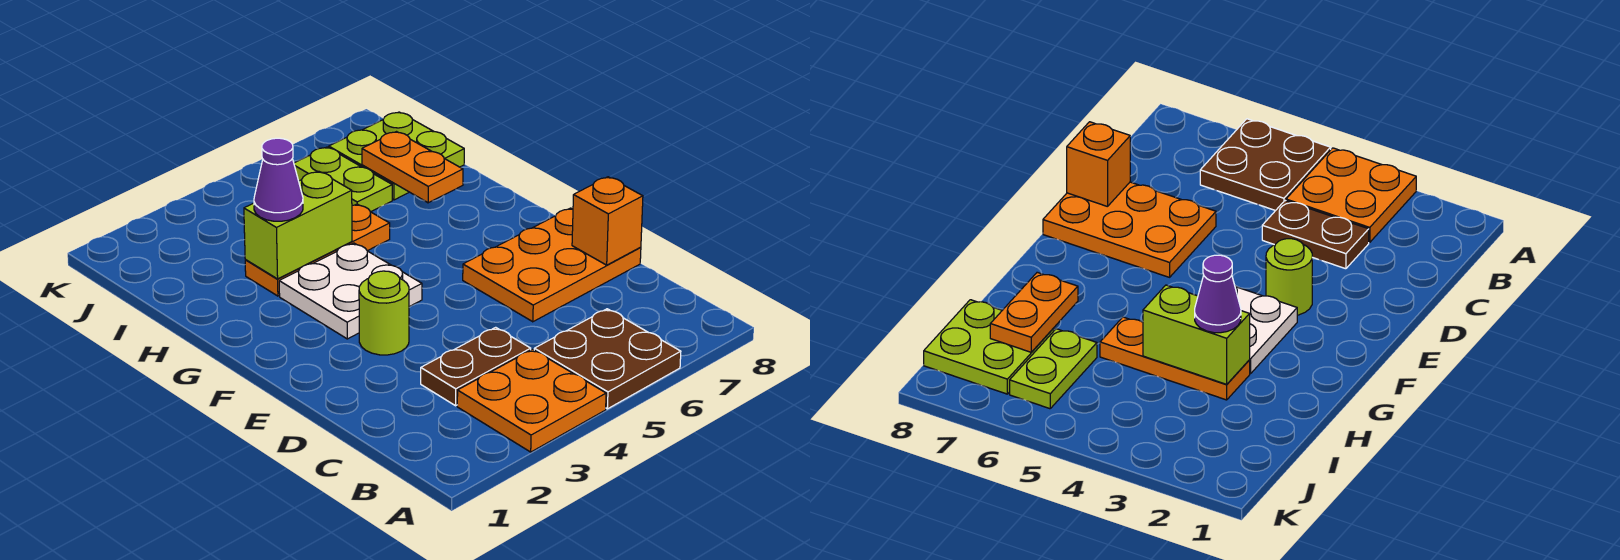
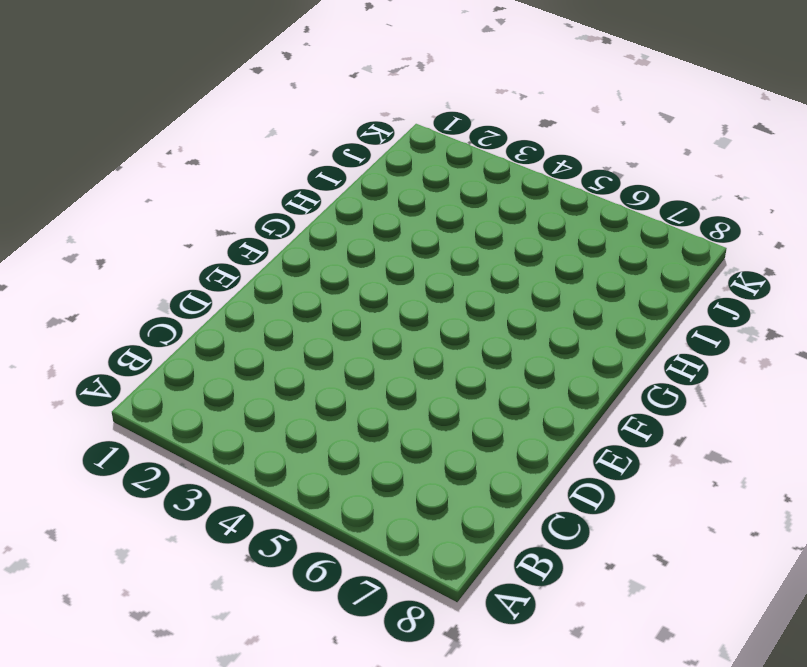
none -> orange plate A3:B4 level 1
none -> brown plate A5:B6 level 1
none -> brown plate C3:C4 level 1

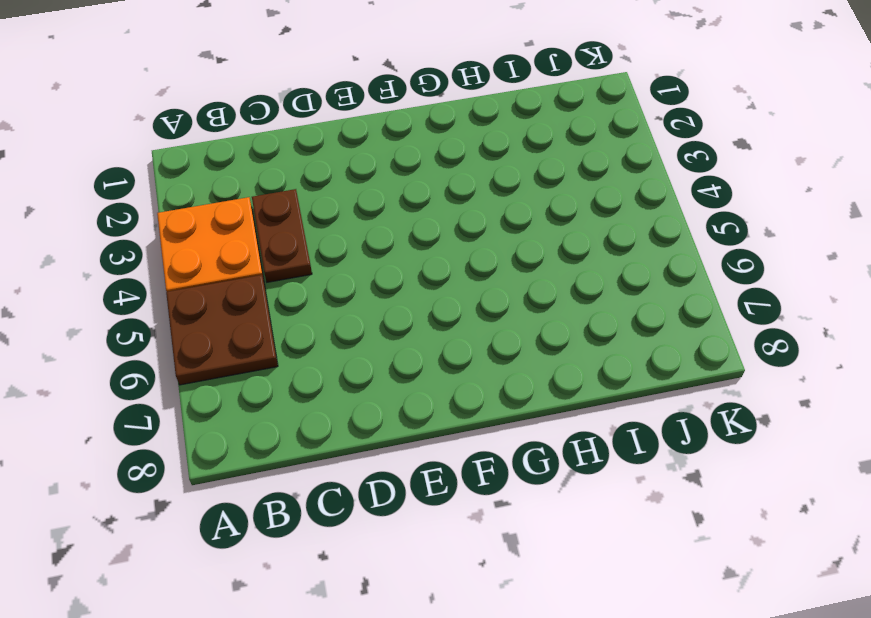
none -> orange plate D6:E8 level 1
none -> lime round brick E3 level 1
none -> white plate F3:G4 level 1

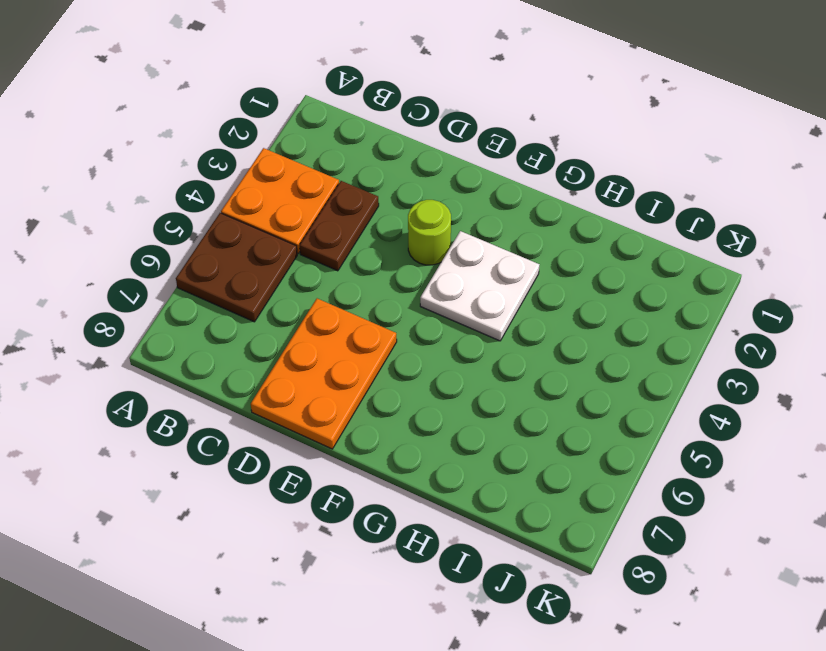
none -> orange plate H3:H5 level 1
none -> lime plate I6:J6 level 1
none -> lime plate I7:J8 level 1

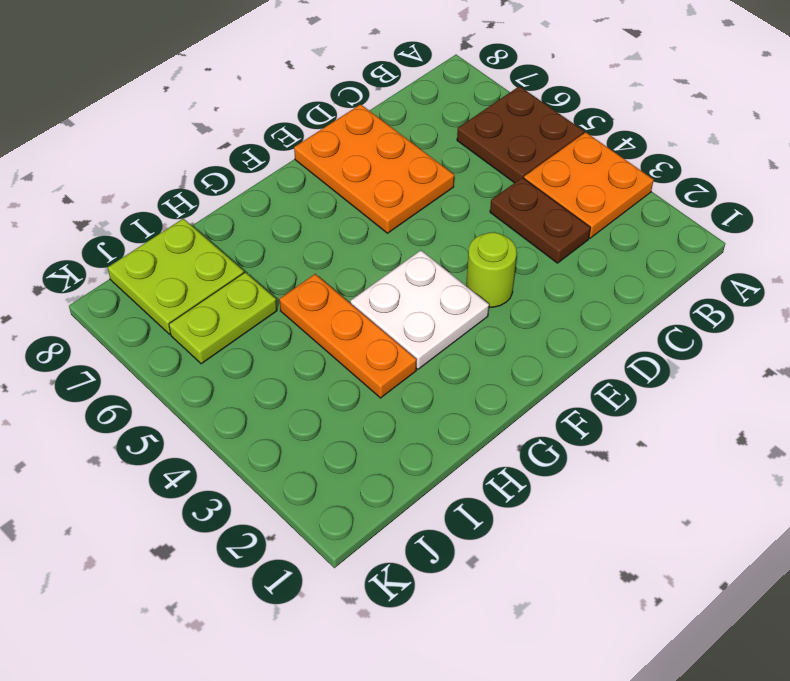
none -> orange brick D8 level 2
none -> lime brick H3:H4 level 2
none -> orange plate H7:I7 level 2

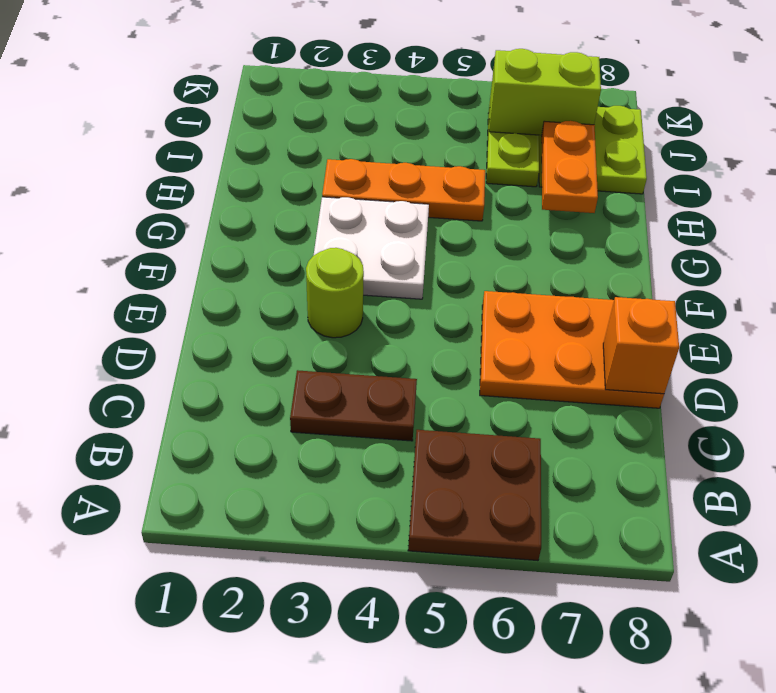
lime brick J6:J7 level 2 -> lime brick H3:H4 level 2
none -> orange plate A3:B4 level 1
none -> purple cone H3 level 3

